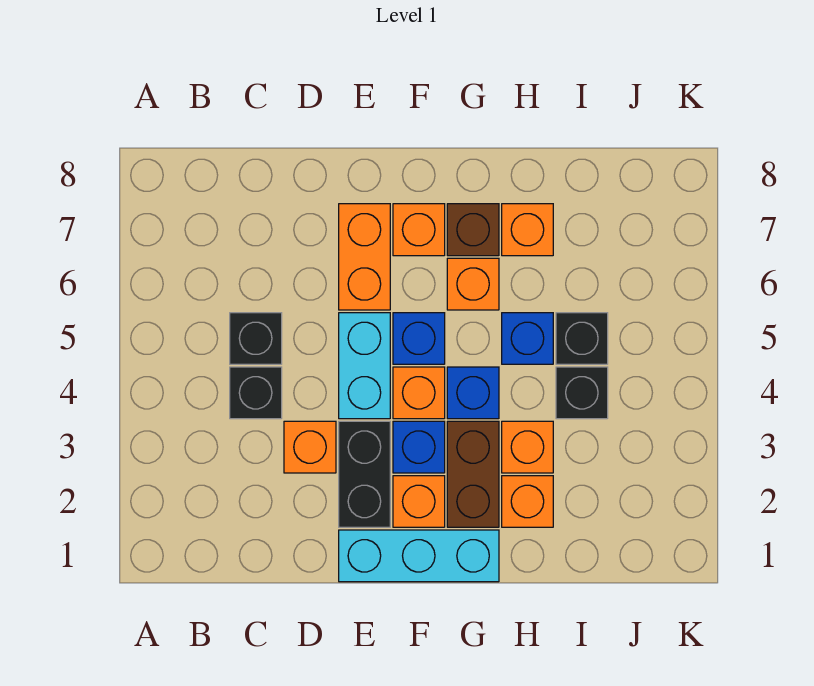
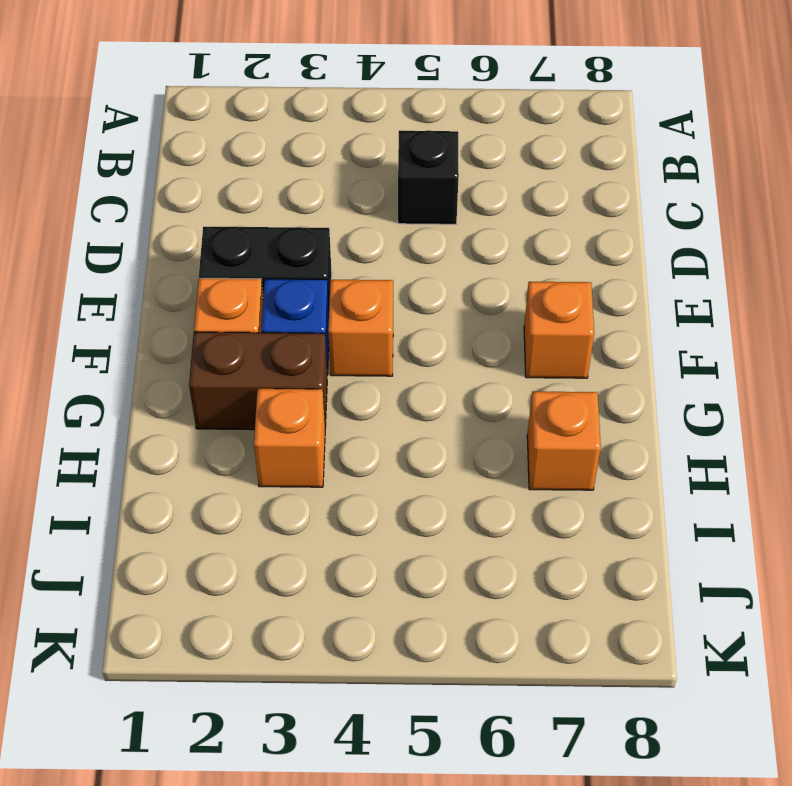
none -> black brick C4 level 1
none -> orange brick D3 level 1
none -> cyan brick E1:G1 level 1

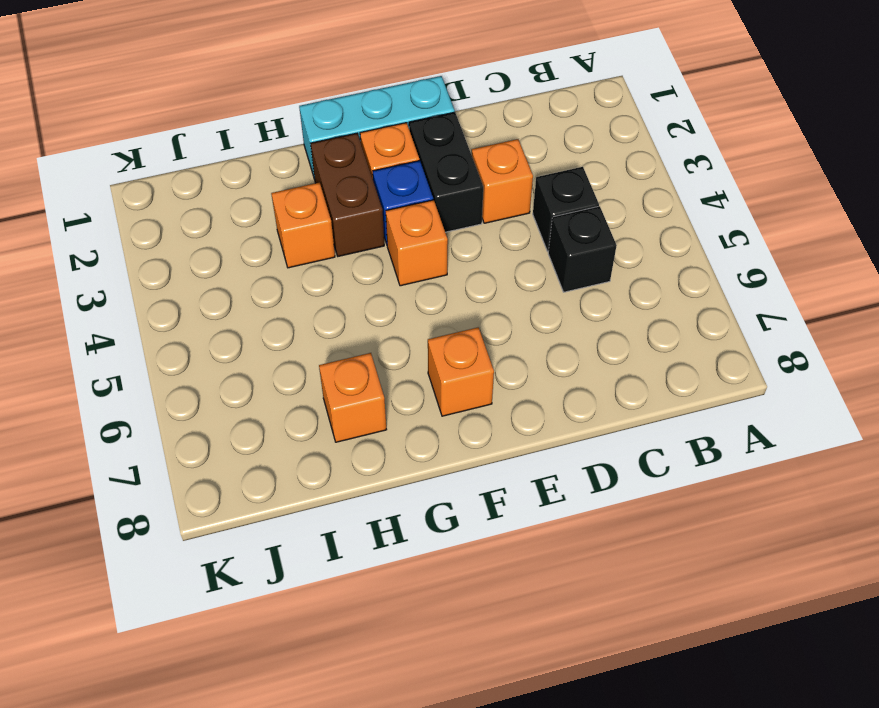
none -> cyan brick E4:E5 level 1
none -> orange brick E6:E7 level 1
none -> blue brick F5 level 1

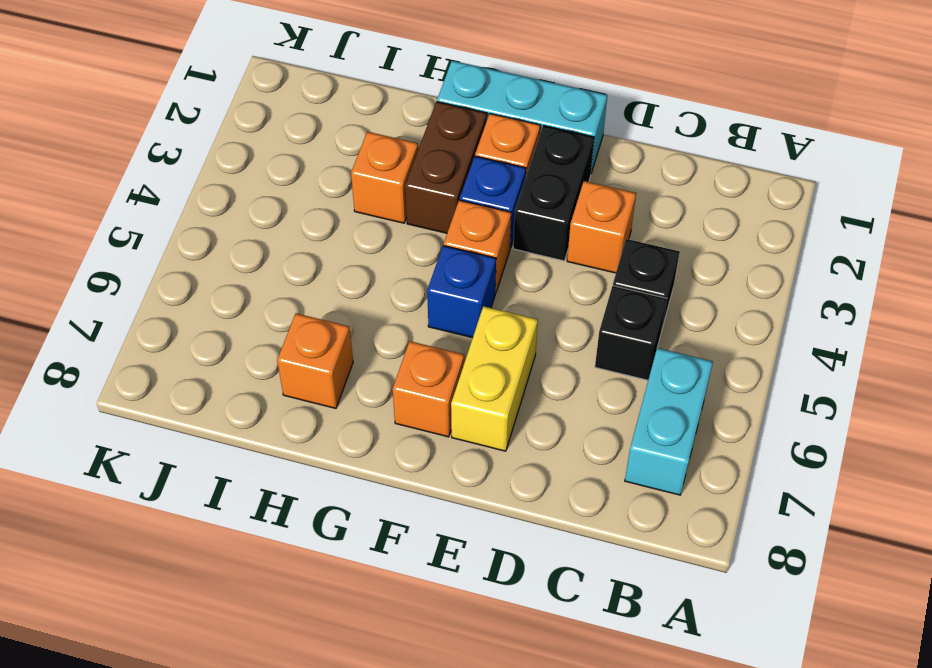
cyan brick B6:B7 level 1 -> cyan brick E4:E5 level 1
yellow brick E6:E7 level 1 -> orange brick E6:E7 level 1
none -> blue brick G4 level 1
none -> orange brick G6 level 1
none -> brown brick G7 level 1

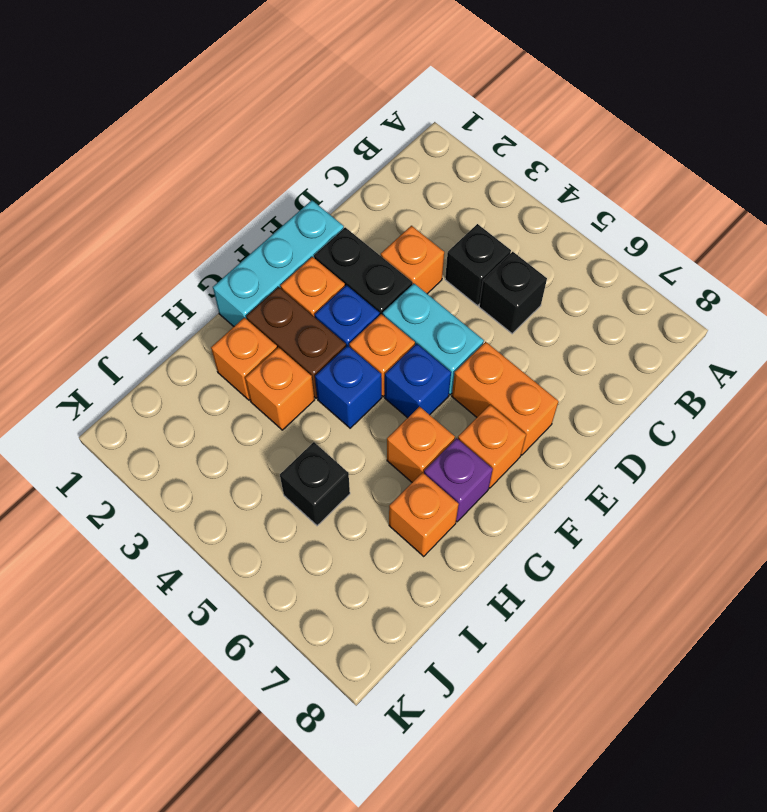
purple brick G7 level 1 -> brown brick G7 level 1
none -> blue brick H5 level 1
none -> black brick I4 level 1

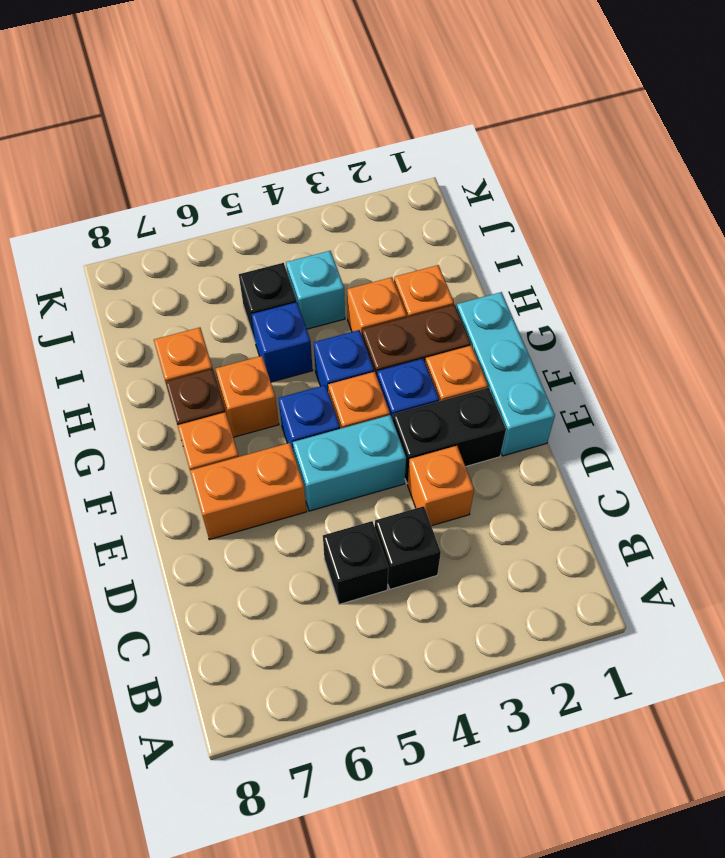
cyan brick I4 level 1 -> black brick I4 level 1

